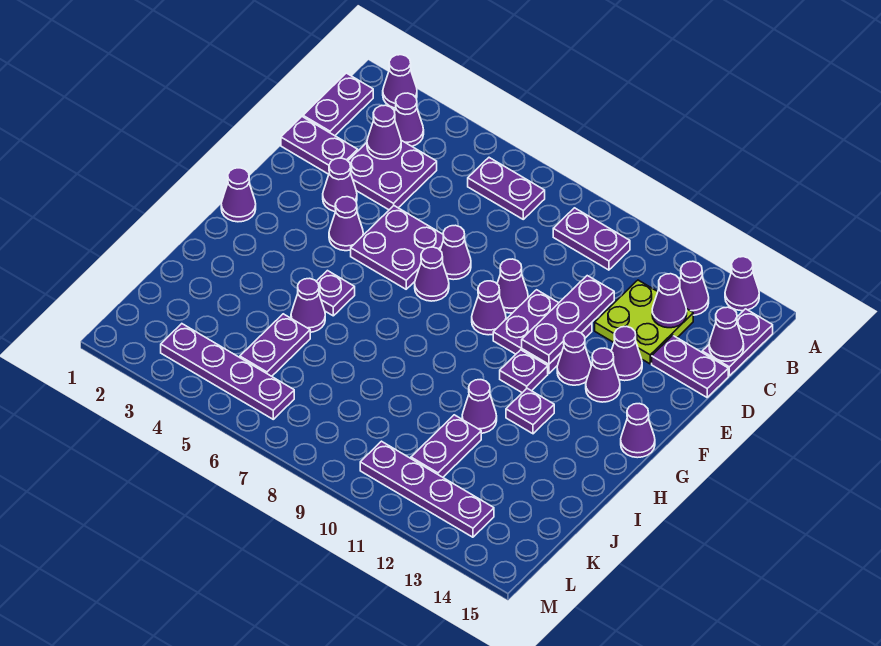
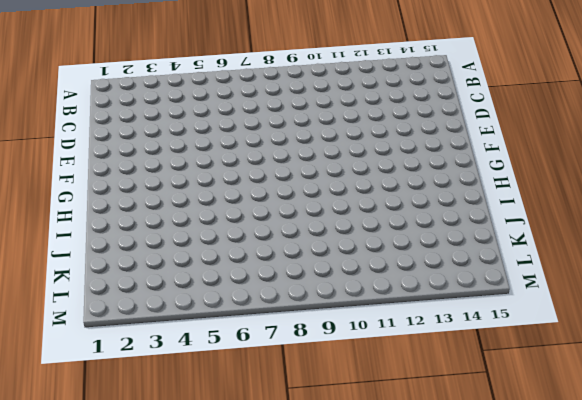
none -> purple cone A2 level 1
none -> purple cone A14 level 1
none -> purple plate B1:C1 level 1
none -> purple cone B3 level 1

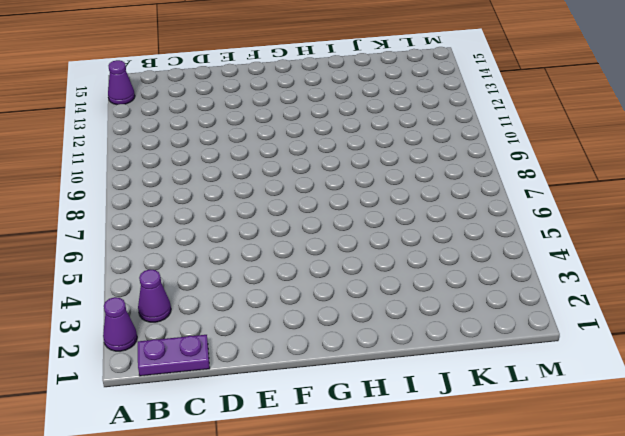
none -> purple plate B6:B7 level 1
none -> purple plate B9:B10 level 1
none -> purple cone B13 level 1
none -> purple plate B15:C15 level 1

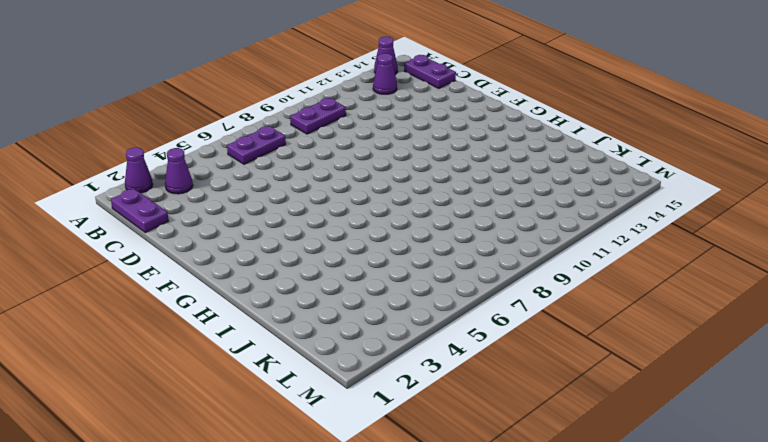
none -> purple plate C3:D4 level 1
none -> lime plate C12:D13 level 1
none -> purple plate D1:D2 level 1
none -> purple plate D14:D15 level 1

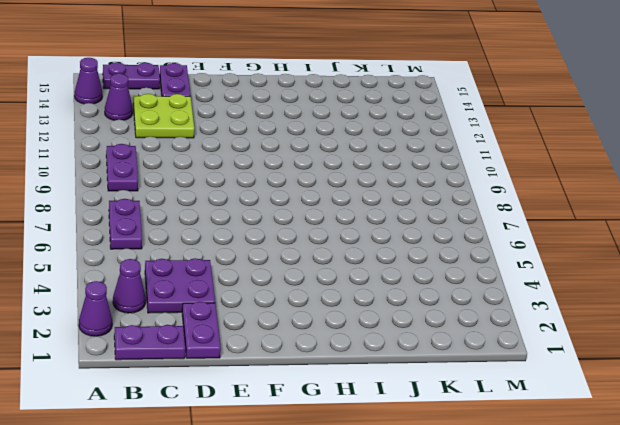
none -> purple cone E3 level 1
none -> purple plate E5:F6 level 1
none -> purple cone E7 level 1
none -> purple cone E9 level 1

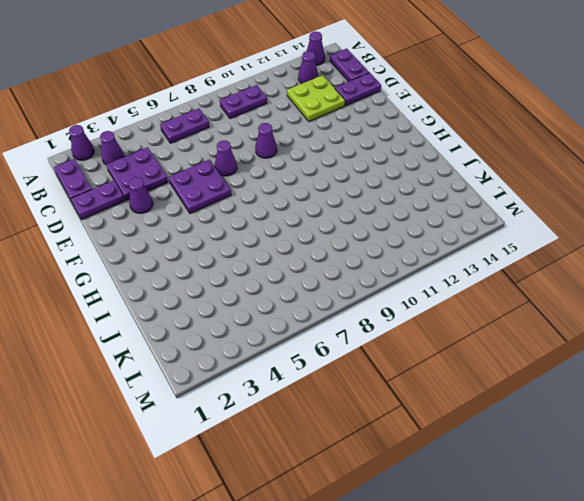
none -> purple plate E10:F11 level 1
none -> purple cone E13 level 1
none -> purple cone F4 level 1
none -> purple cone F7 level 1

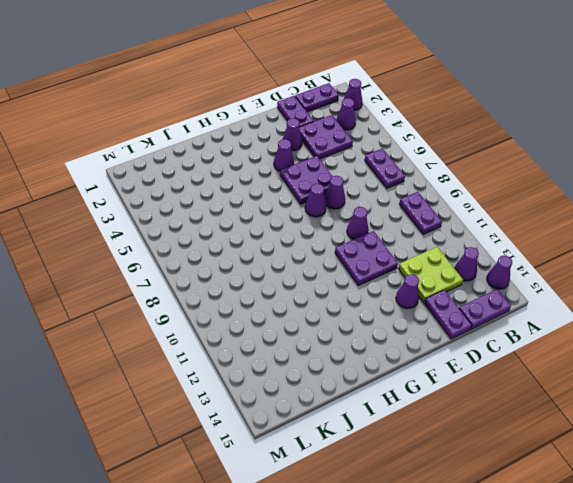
none -> purple cone F9 level 1
none -> purple cone F12 level 1
none -> purple cone F13 level 1
none -> purple cone G1 level 1

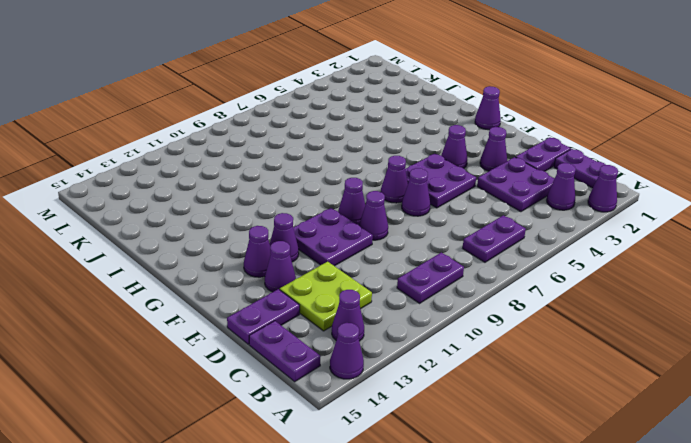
none -> purple plate G11 level 1
none -> purple cone G15 level 1
none -> purple plate H5 level 1
none -> purple plate H12 level 1

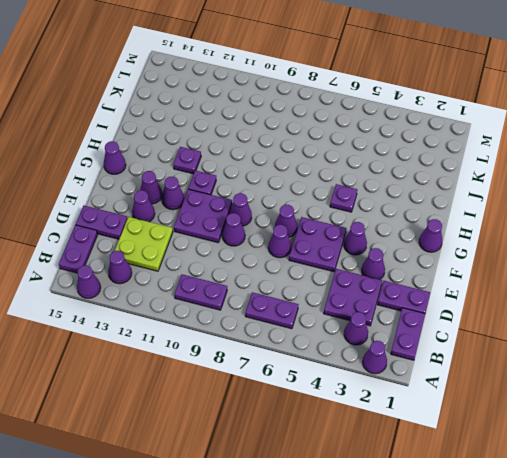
none -> purple cone I5 level 1
none -> purple cone I11 level 1
none -> purple plate J5:K5 level 1
none -> purple plate J11:K11 level 1

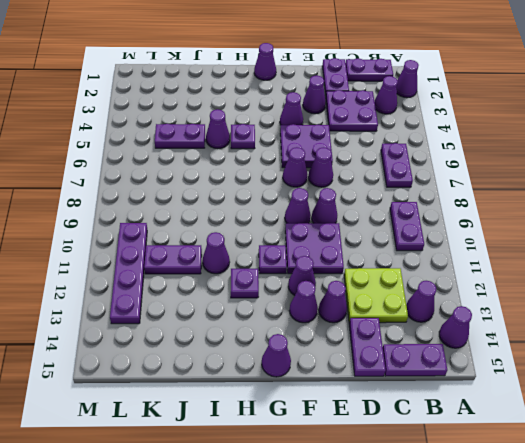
none -> purple plate L3:L6 level 1
none -> purple cone C3 level 2
none -> purple cone C13 level 2
none -> purple cone C15 level 2

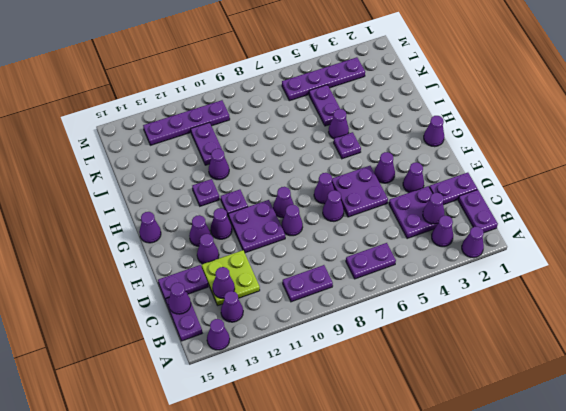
none -> purple plate D11:F11 level 2

